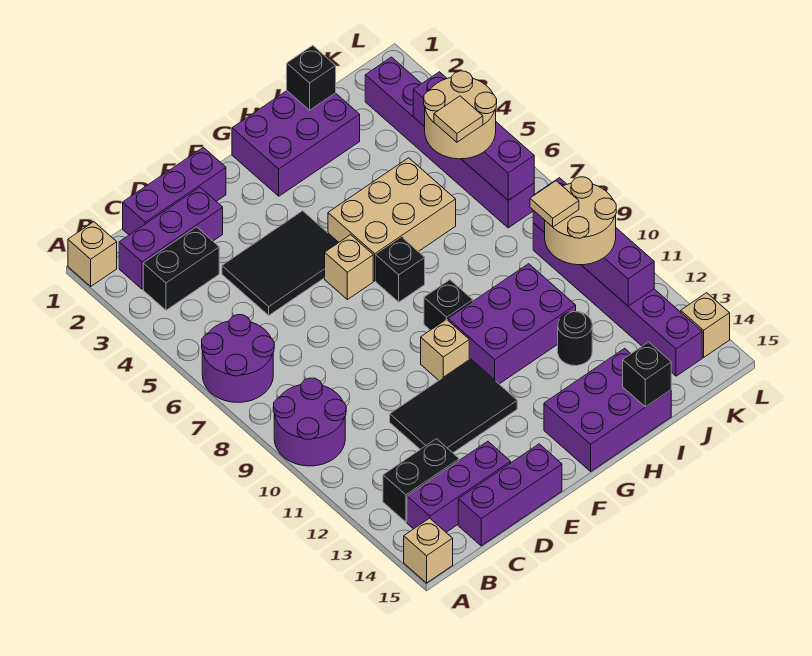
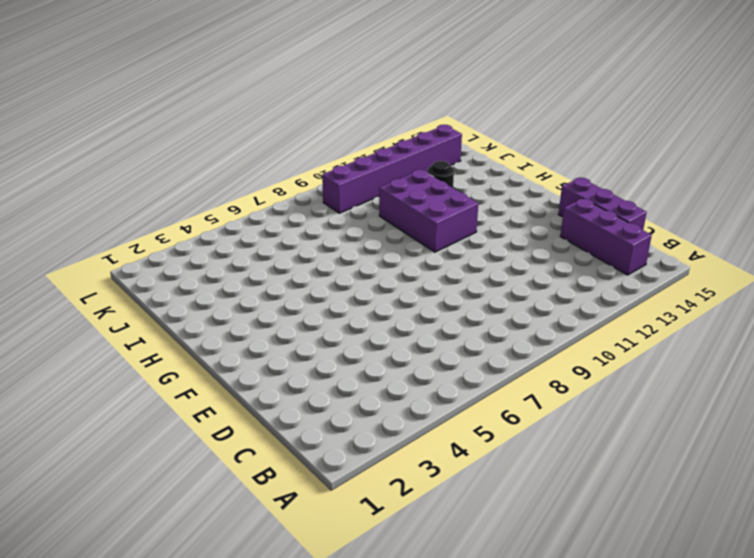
none -> tan brick A1 level 1
none -> purple round brick A6:B7 level 1
none -> purple round brick A9:B10 level 1
none -> tan brick A15 level 1

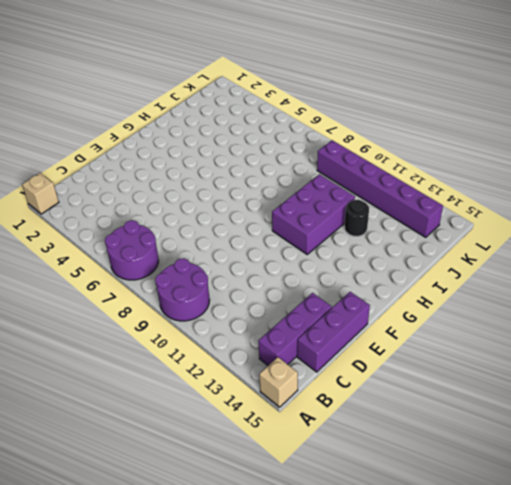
none -> purple brick B2:D2 level 1
none -> black brick B3:C3 level 1
none -> black brick B13:C13 level 1
none -> purple brick C1:E1 level 1

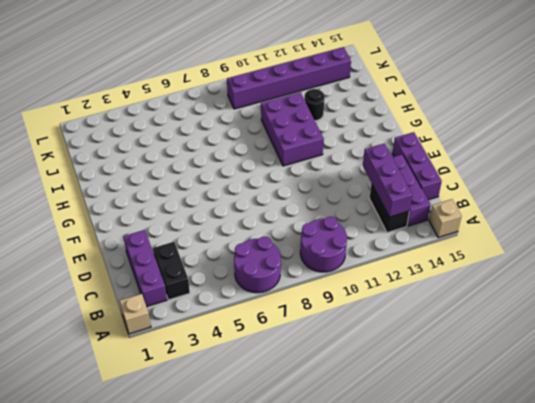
purple brick B13:D13 level 2 -> purple brick C1:E1 level 1
none -> black tile D4:F5 level 1
none -> black tile D11:F12 level 1
none -> tan brick F6 level 1
none -> tan brick F10 level 1

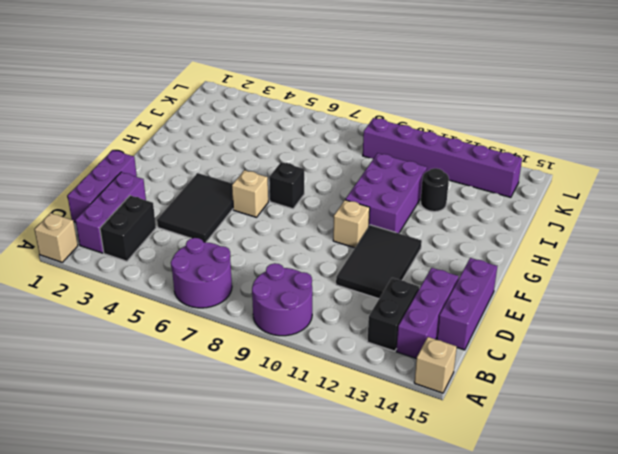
none -> purple brick G1:I2 level 1
none -> tan brick G5:I6 level 1
none -> black brick G9 level 1
none -> purple brick G14:I15 level 1

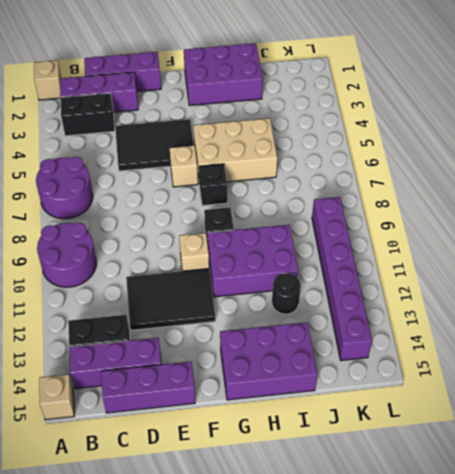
none -> purple brick K2:K7 level 1
none -> tan brick L14 level 1
none -> black brick I1 level 2
none -> black brick I15 level 2

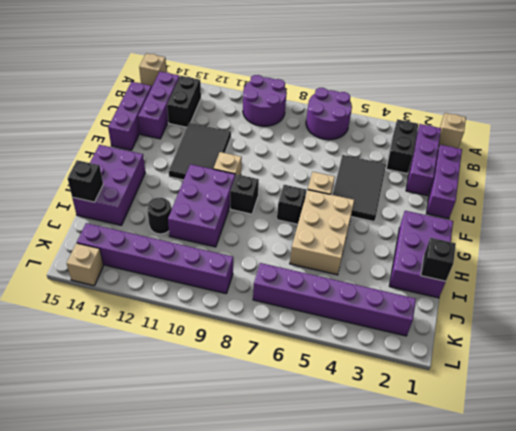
none -> purple brick K4:K7 level 2
none -> purple brick K9:K12 level 2
none -> tan round brick J5:K6 level 3
none -> tan round brick J10:K11 level 3

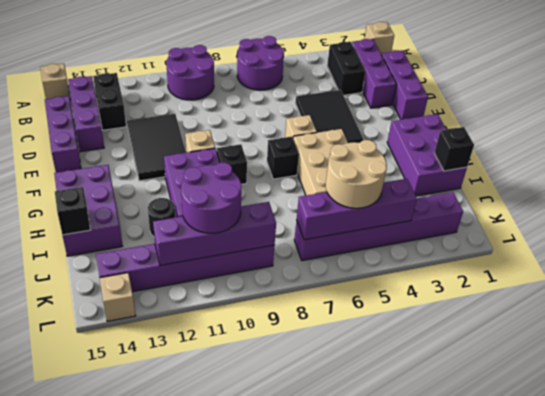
purple round brick J10:K11 level 3 -> tan round brick J10:K11 level 3
none -> tan tile J6 level 4
none -> tan tile J10 level 4

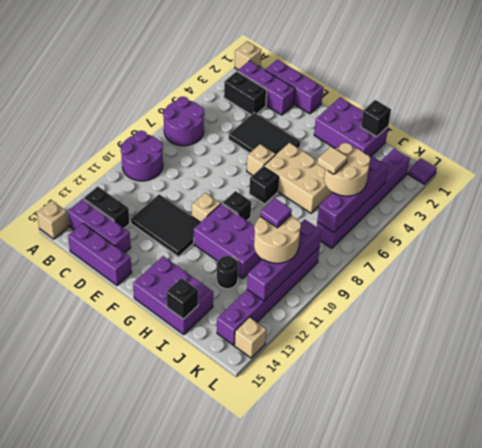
purple tile J10 level 4 -> tan tile J10 level 4
purple tile L1 level 1 -> none

